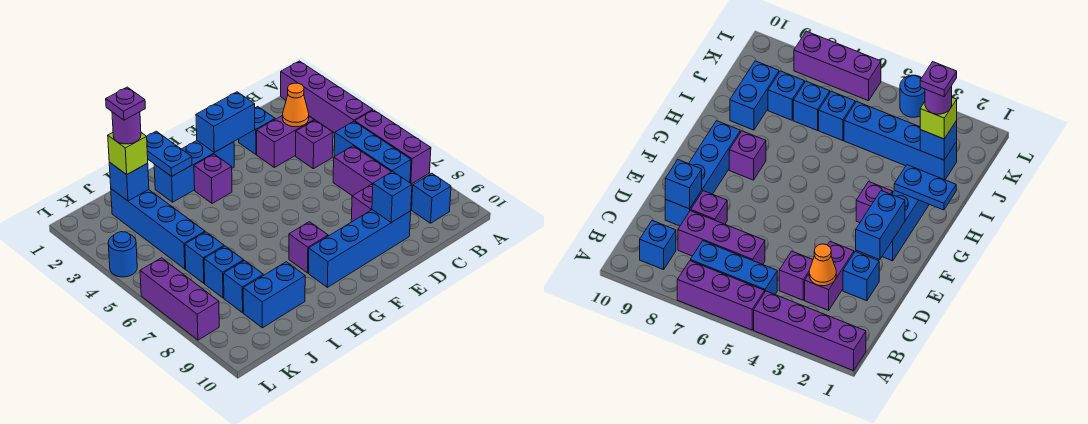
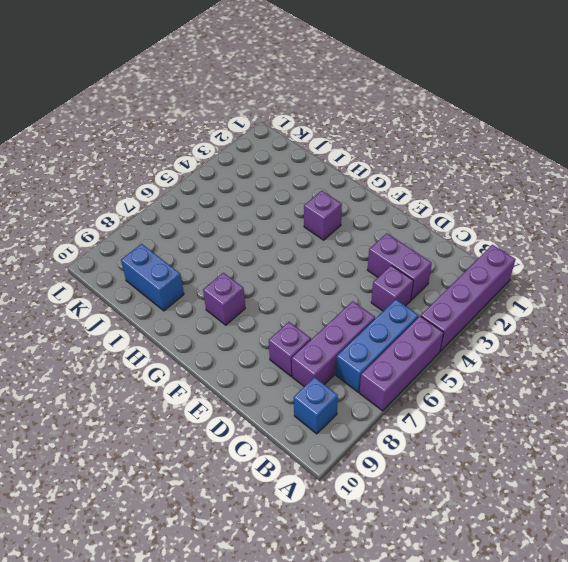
none -> blue brick D2 level 1
none -> blue brick D9:G9 level 1
none -> blue brick F2:H2 level 1

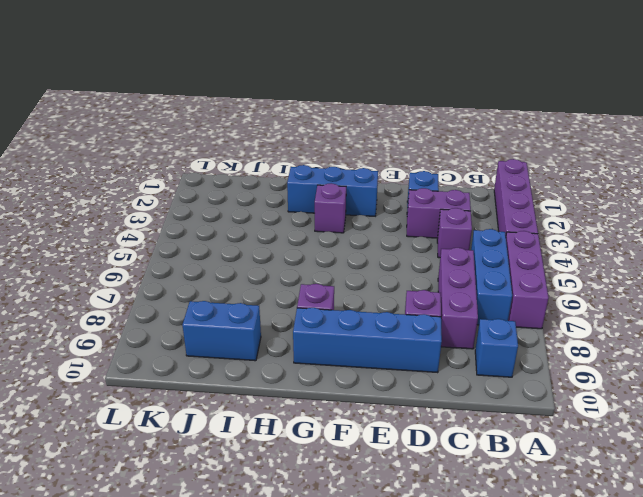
none -> blue brick J2:J5 level 1
none -> blue brick J6 level 1
none -> blue brick J7 level 1

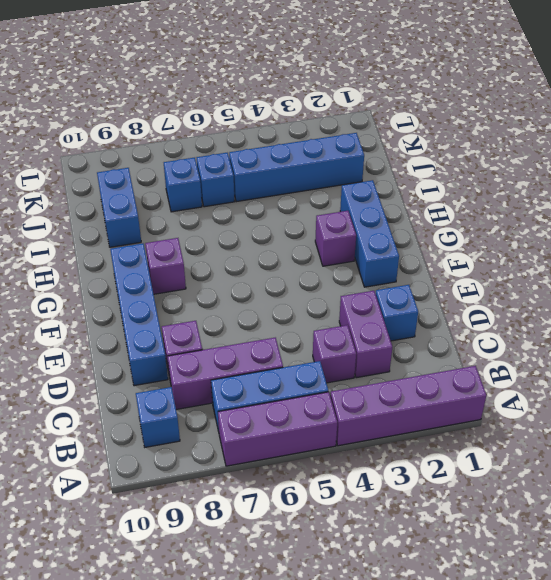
none -> blue brick J8 level 1
none -> blue round brick L4 level 1
none -> purple brick L6:L8 level 1

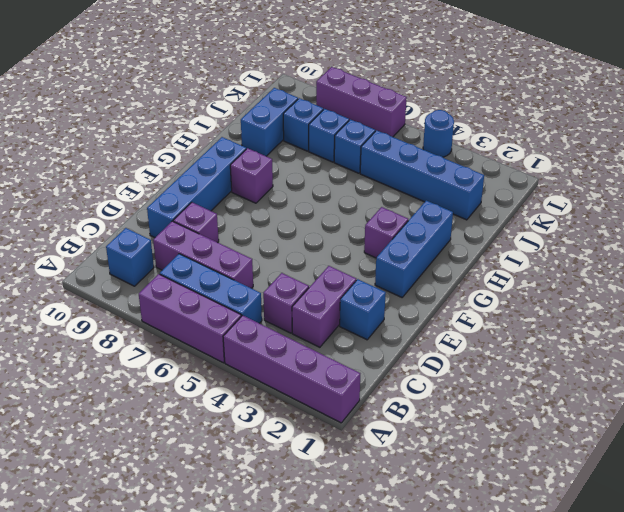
none -> orange cone C3 level 2
none -> blue brick D9 level 2
none -> blue brick E2:F2 level 2

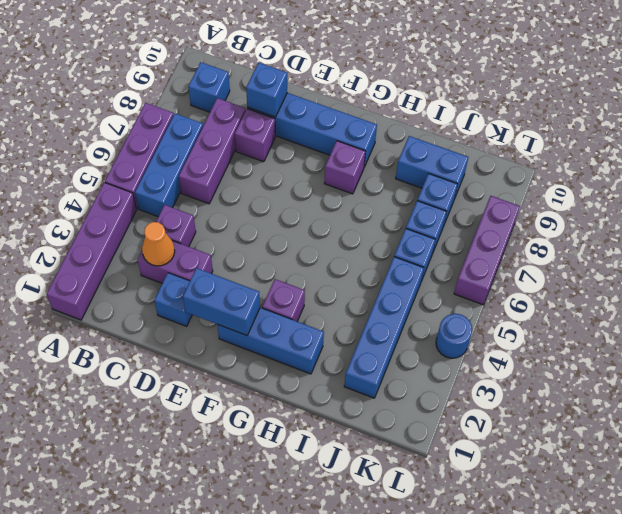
none -> blue plate H1:H2 level 2
none -> blue brick J2 level 2
none -> lime brick J2 level 3

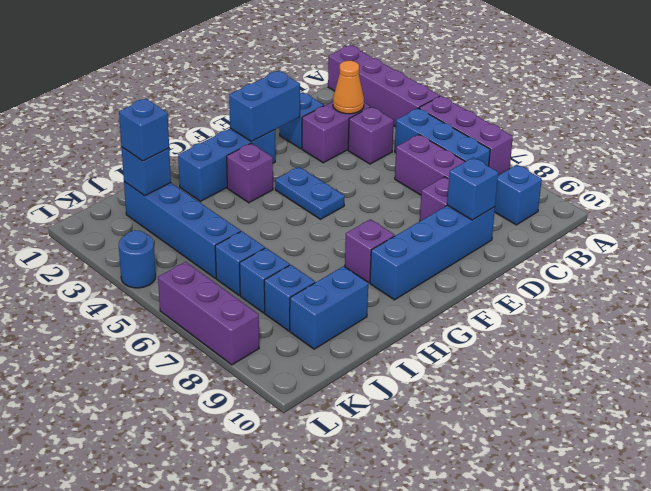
blue plate F4:F5 level 1 -> blue plate H1:H2 level 2
blue brick J2 level 3 -> lime brick J2 level 3
none -> purple round brick J2 level 4
none -> purple plate J2 level 5

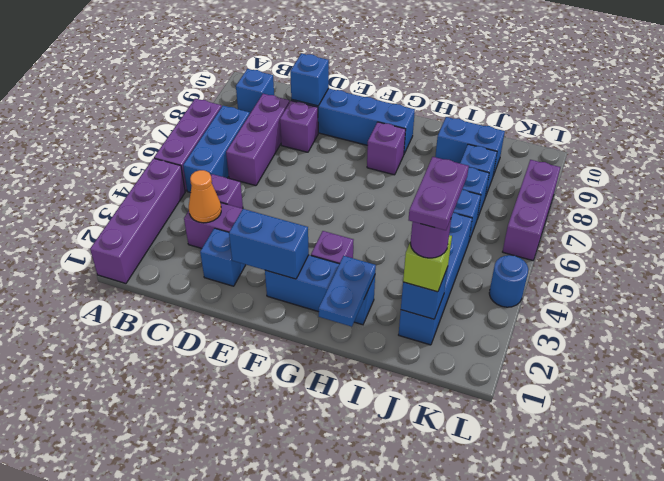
purple plate J2:J3 level 5 -> purple plate J2 level 5

